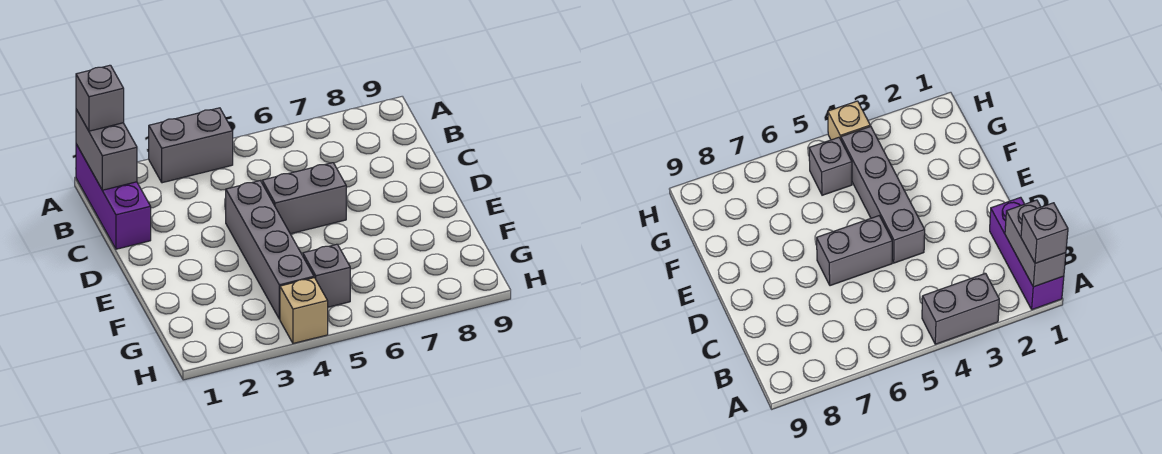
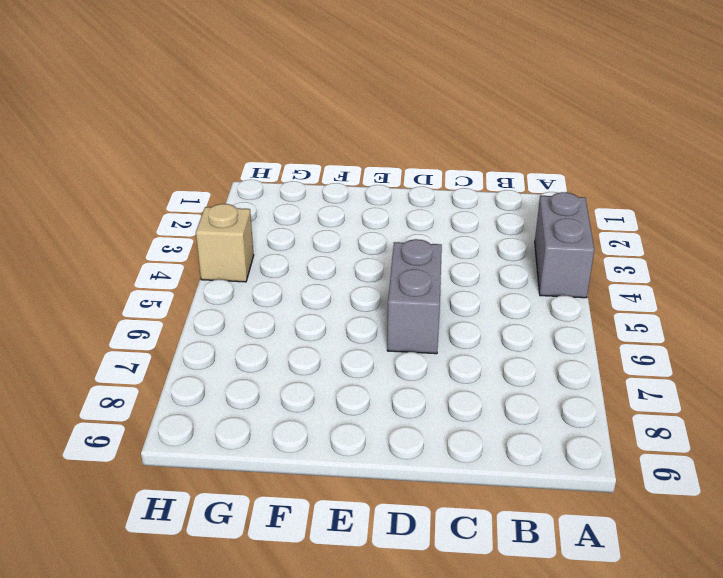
none -> purple brick A1:C1 level 1
none -> grey brick D4:G4 level 1

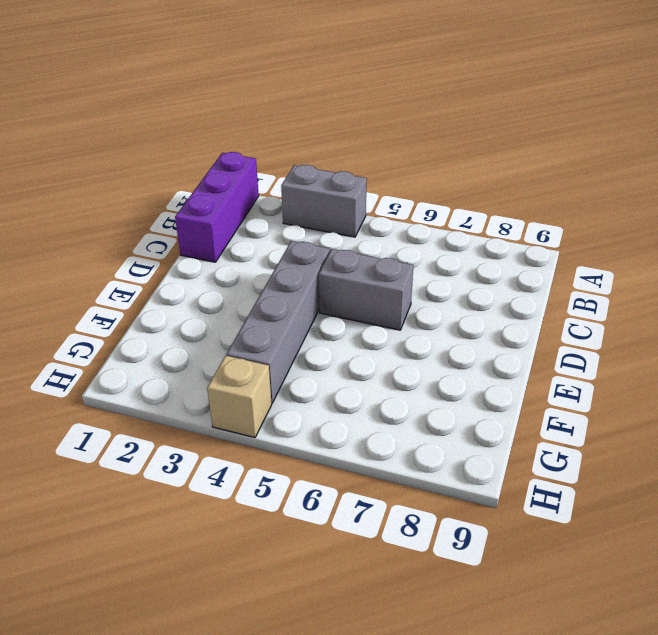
none -> grey brick G5 level 1
none -> grey brick A1:B1 level 2

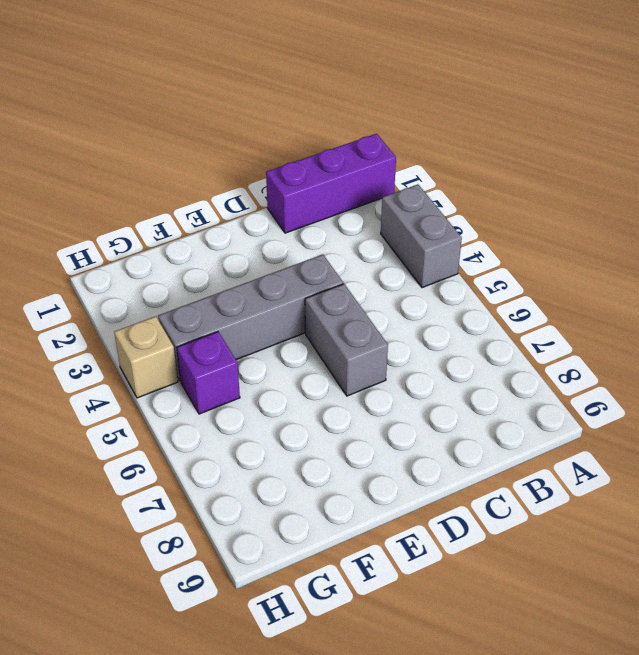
purple brick G5 level 1 -> grey brick G5 level 1
none -> grey brick A1:B1 level 2
none -> grey brick A1 level 3

